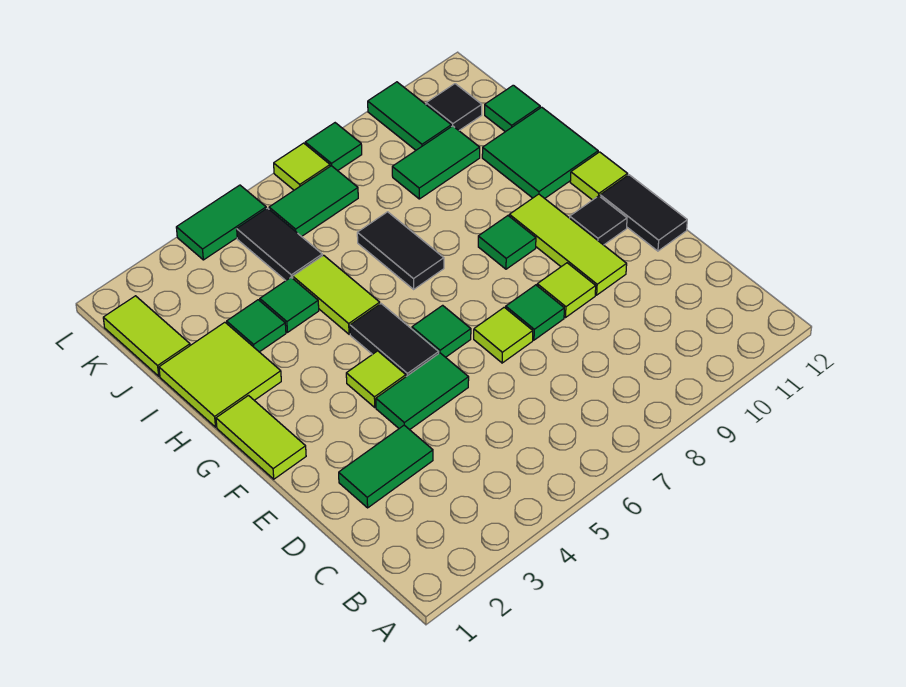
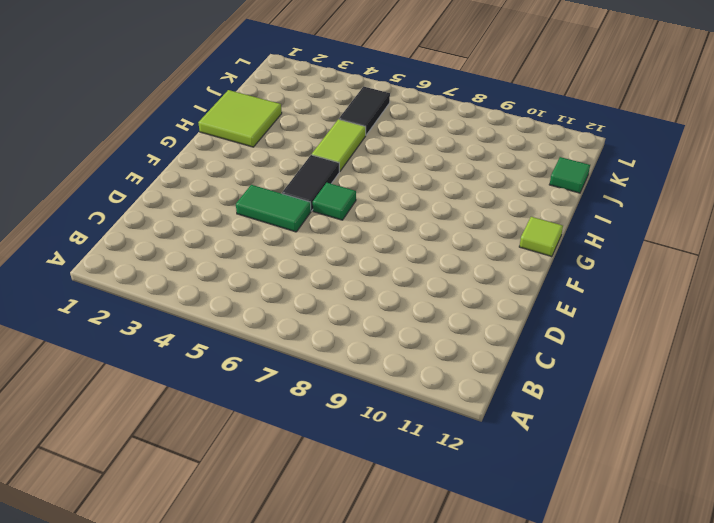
none -> green tile D2:D3 level 1
none -> lime tile E7 level 1
none -> green tile E8 level 1
none -> lime tile E9 level 1

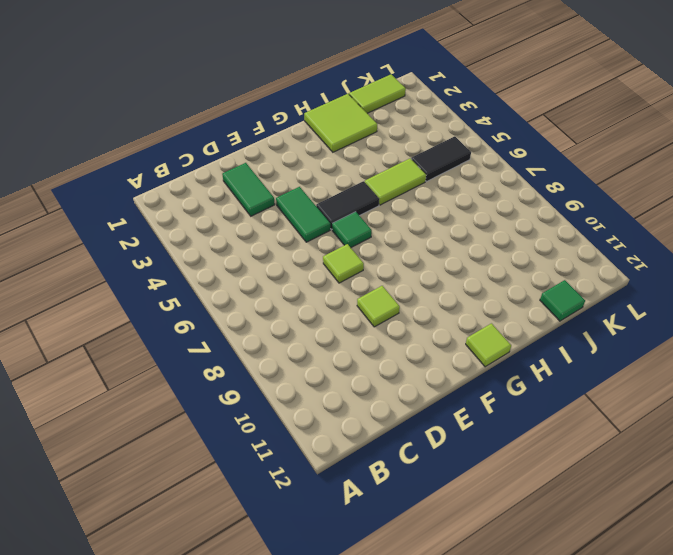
none -> green tile E8 level 1
none -> lime tile E10:G10 level 1
none -> black tile E12:F12 level 1
none -> lime tile F1:G1 level 1

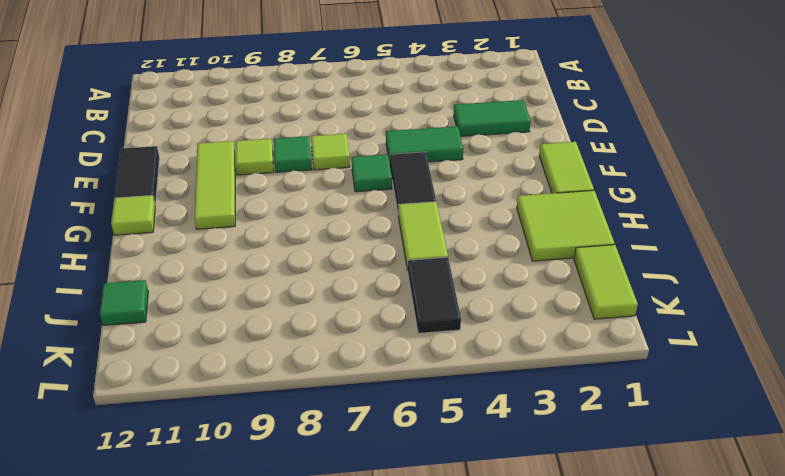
none -> lime tile F4 level 1
none -> black tile F11 level 1
none -> green tile G9 level 1
none -> black tile H7:I7 level 1

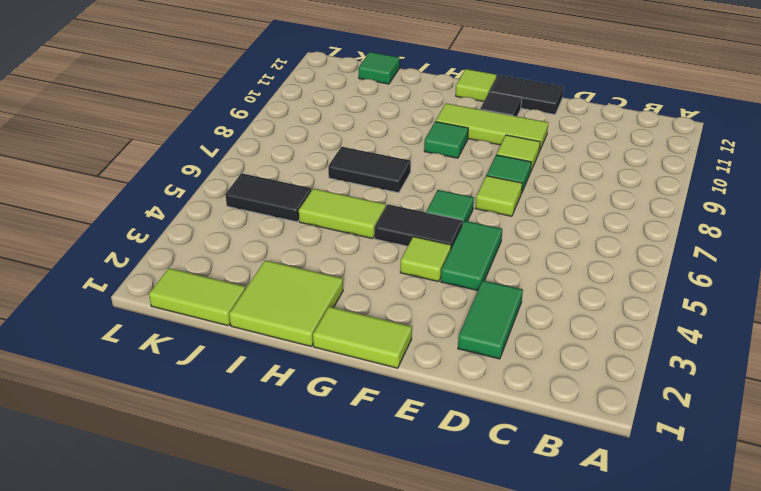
none -> green tile H11:I12 level 1
none -> green tile I3 level 1
none -> green tile I4 level 1
none -> green tile J9:J10 level 1

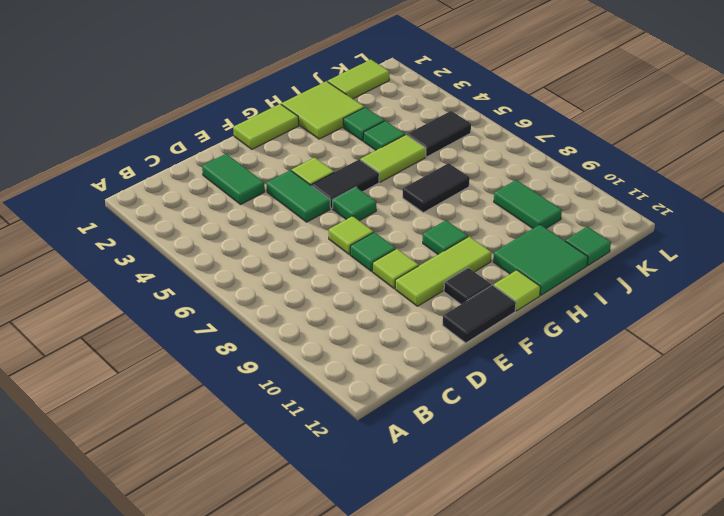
none -> green tile K6:K7 level 1
none -> green tile K10:L10 level 1
none -> black tile K11 level 1
none -> green tile L4:L5 level 1

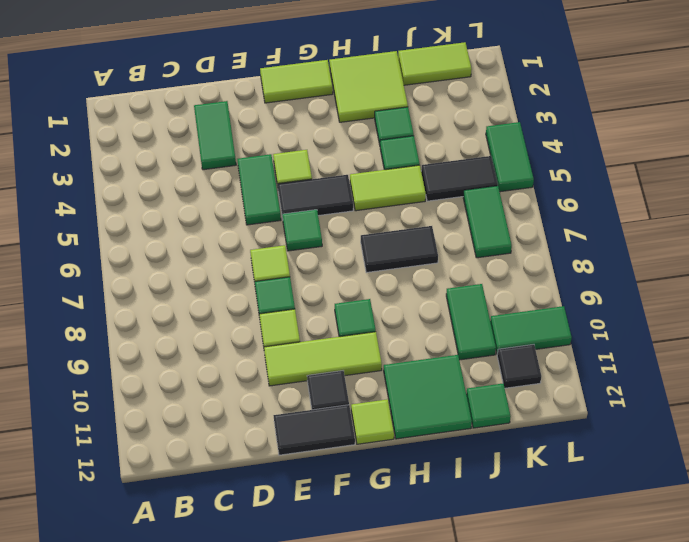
none -> lime tile L7 level 1
none -> green tile L8 level 1

